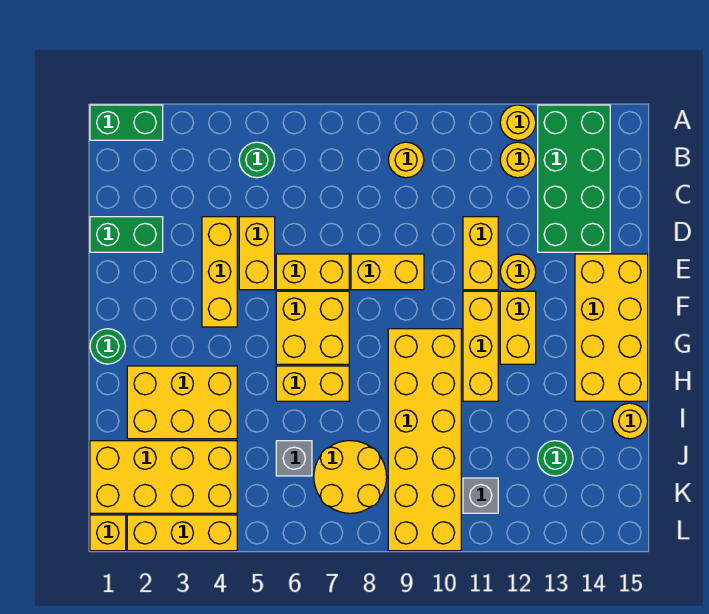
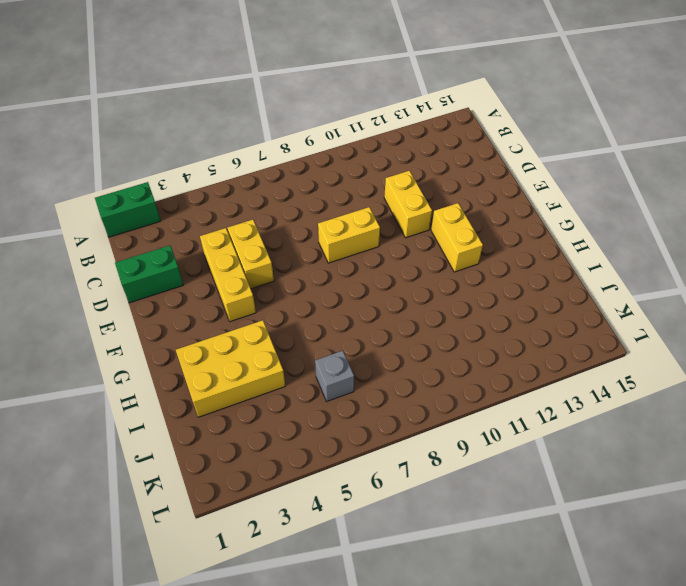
none -> yellow round brick A12 level 1
none -> green brick A13:D14 level 1
none -> green round brick B5 level 1

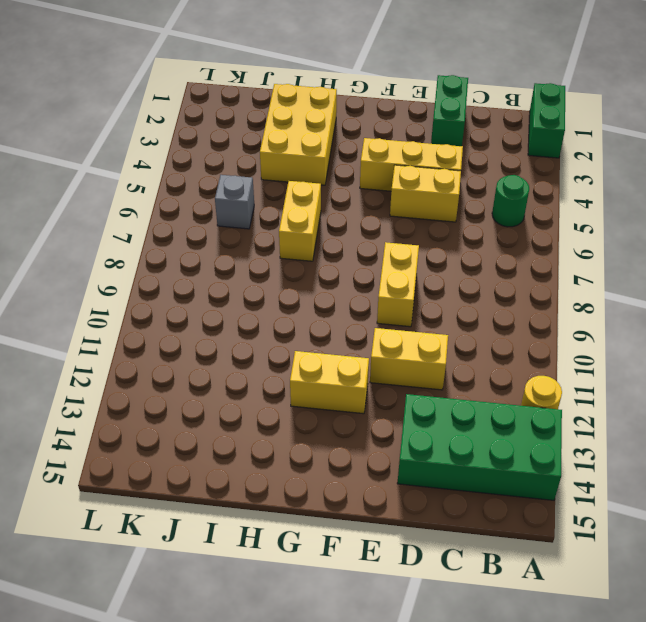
none -> yellow round brick B9 level 1
none -> yellow round brick B12 level 1
none -> yellow brick E6:E7 level 1

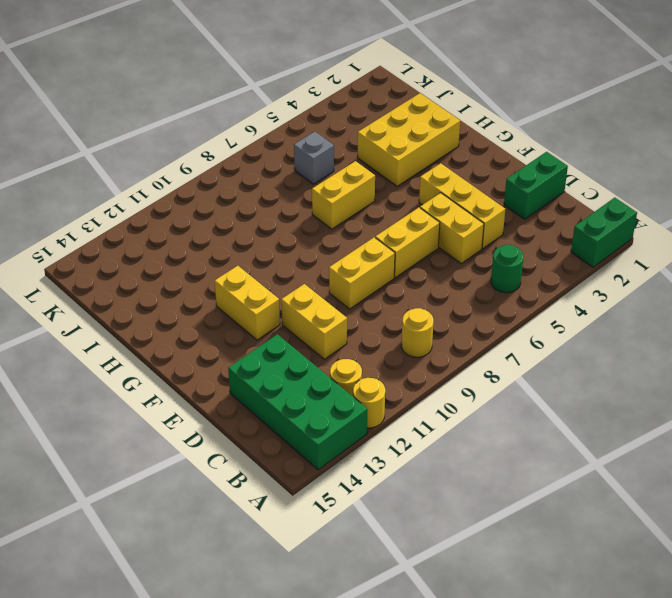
none -> yellow round brick E12 level 1
none -> yellow brick E14:H15 level 1
none -> yellow brick F6:G7 level 1

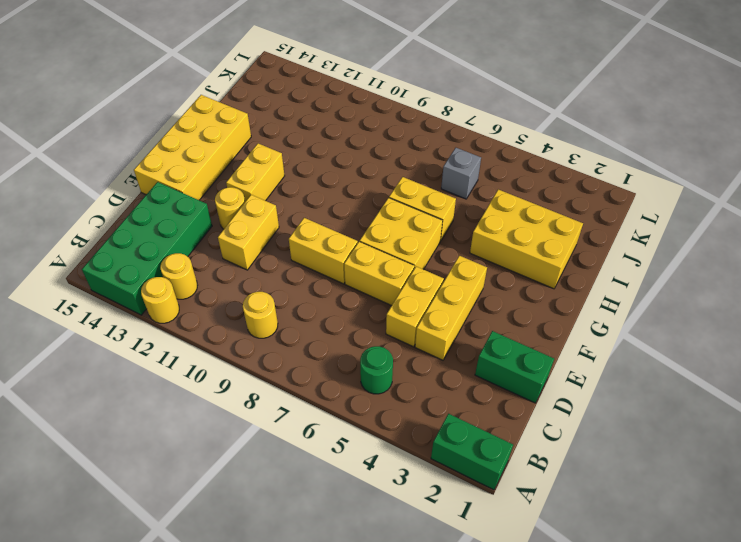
none -> yellow brick F11:H11 level 1
none -> green round brick G1 level 1
none -> yellow brick G9:L10 level 1

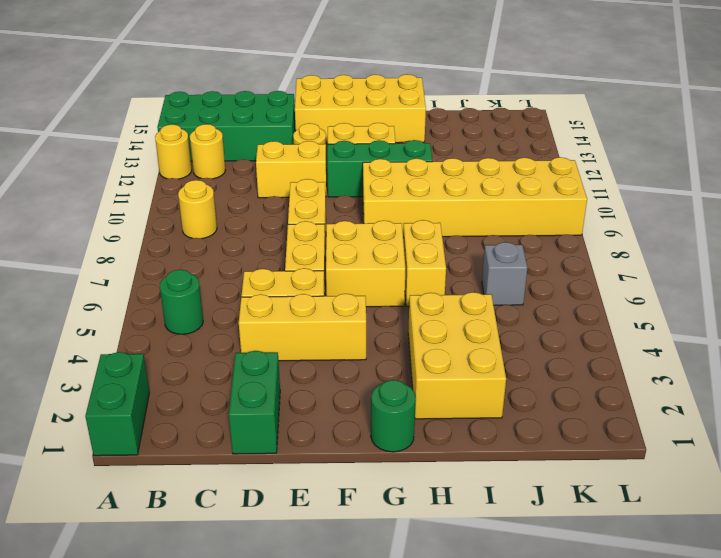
green brick F11:H11 level 1 -> yellow brick F11:H11 level 1
none -> yellow round brick I15 level 1
none -> yellow brick J1:K4 level 1
none -> yellow round brick J7:K8 level 1

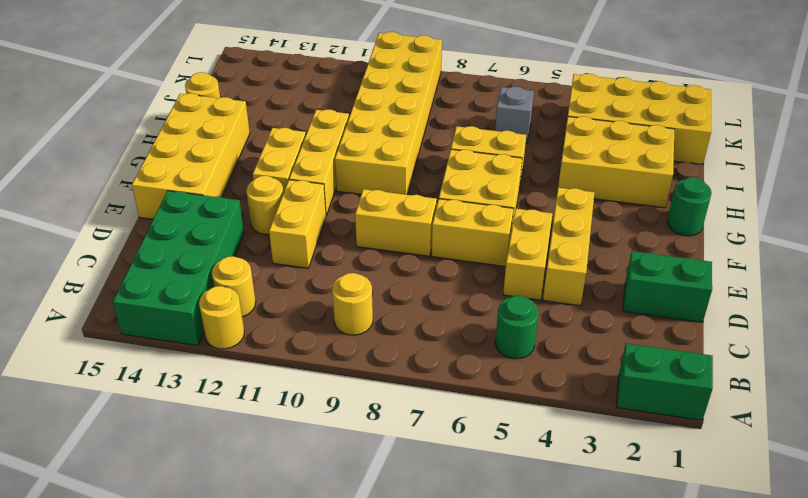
none -> yellow round brick J7:K8 level 1
none -> green round brick J13 level 1
none -> grey brick K11 level 1

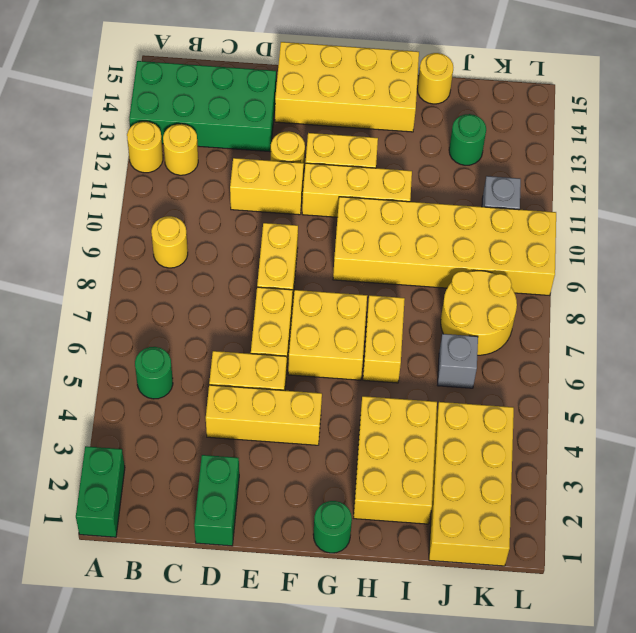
none -> yellow brick L1 level 1
none -> yellow brick L2:L4 level 1

